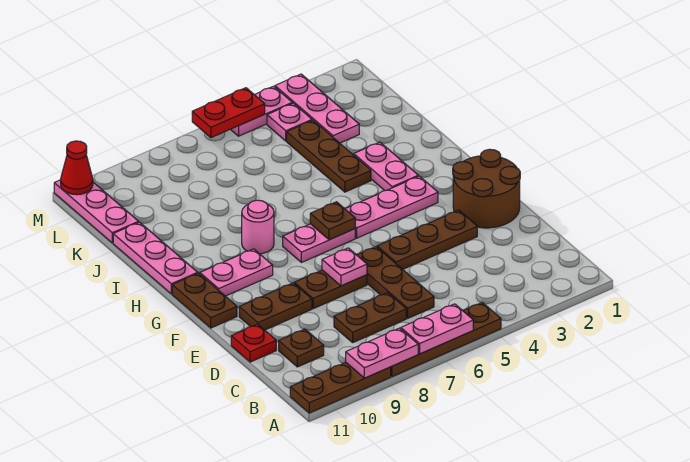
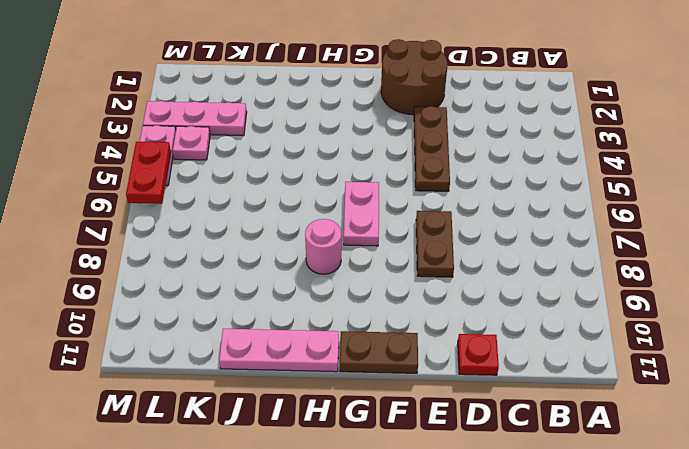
none -> brown plate A5:A8 level 1
none -> brown plate A9:A11 level 1
none -> brown plate C6:E6 level 1

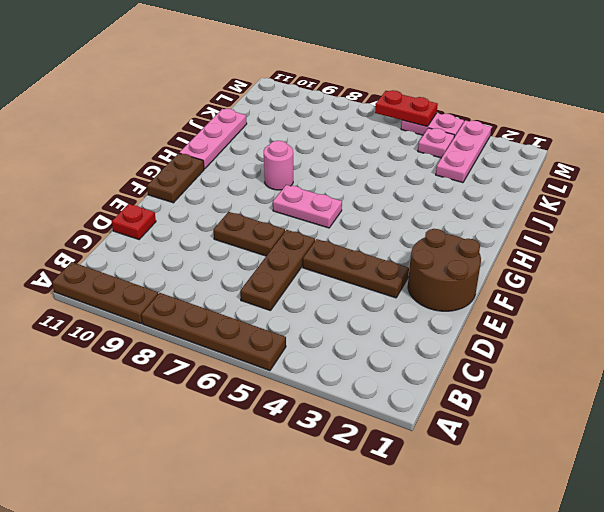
none -> brown plate C7:C8 level 1
none -> brown plate C10 level 1
none -> brown plate E9:E10 level 1

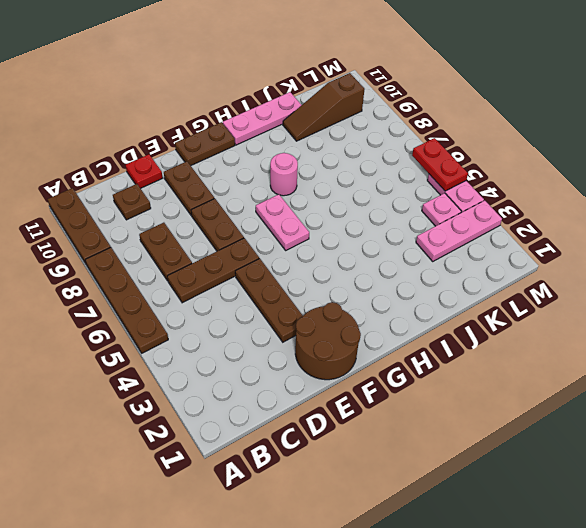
brown slope J10:L10 level 1 top L -> none
none -> pink plate G3:G5 level 1
none -> pink plate G9:G10 level 1
none -> pink plate H3:I3 level 1

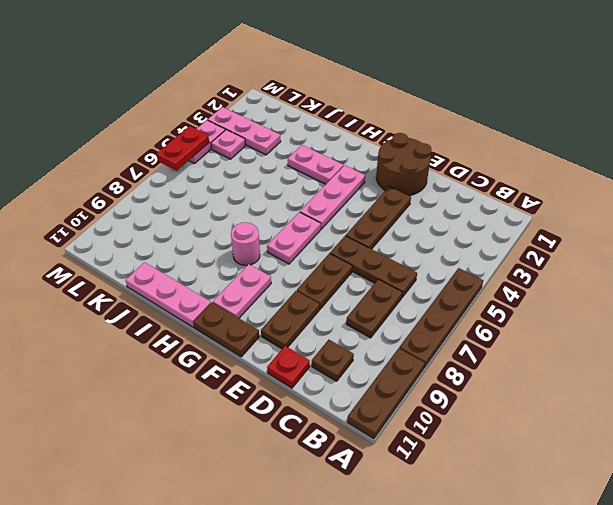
none -> brown plate I4:K4 level 1
none -> pink plate K11:M11 level 1
none -> pink plate A6:A7 level 2

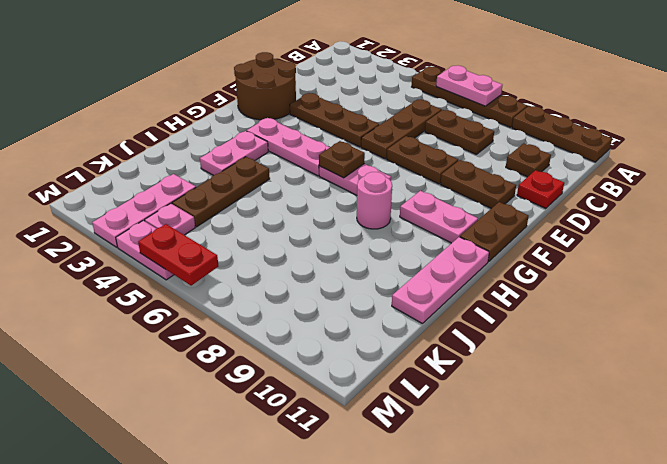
none -> pink plate K11:M11 level 1
none -> pink plate A8:A9 level 2
none -> pink plate E7 level 2

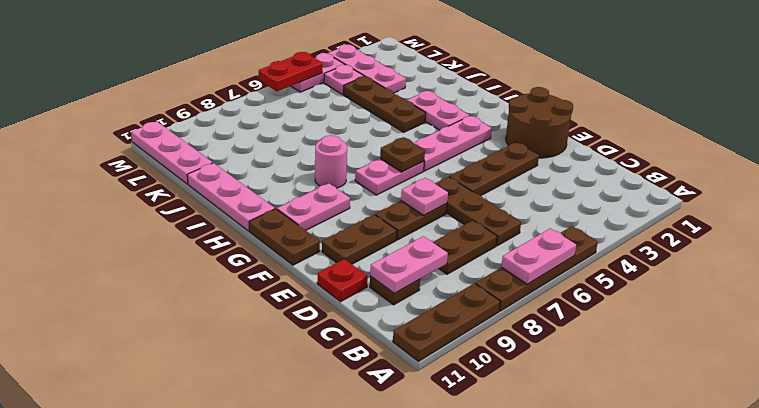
pink plate C9:C10 level 2 -> pink plate A8:A9 level 2
none -> red cone M11 level 2

